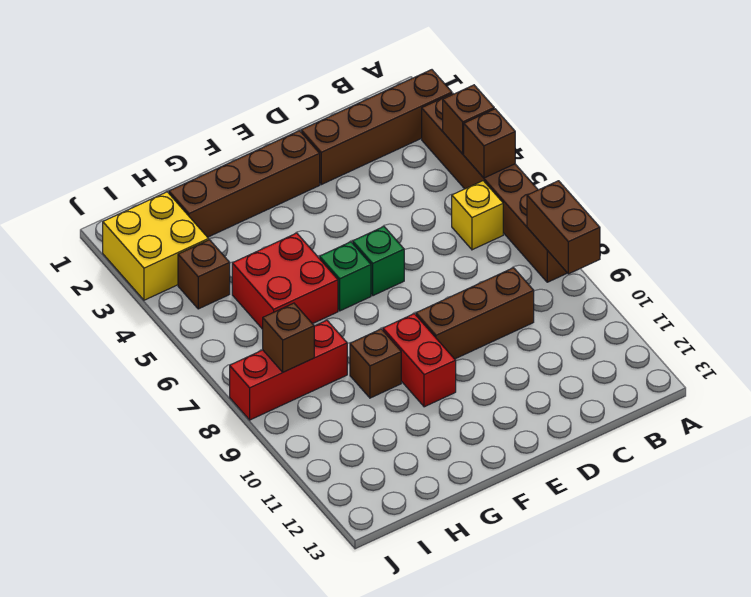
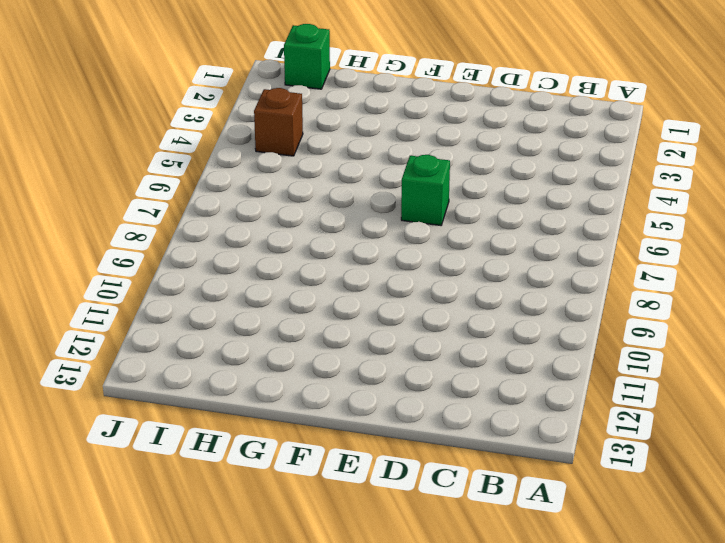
green brick I1 level 1 -> green brick F6 level 1
none -> brown brick A2:D2 level 1
none -> brown brick A3:A8 level 1
none -> yellow brick B6 level 1

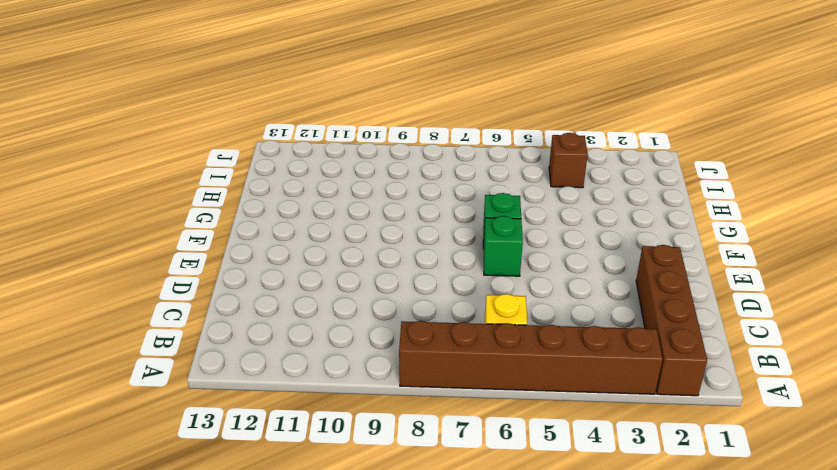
none -> brown brick C9:E9 level 1
none -> brown brick E2:H2 level 1
none -> red brick F9:F10 level 1

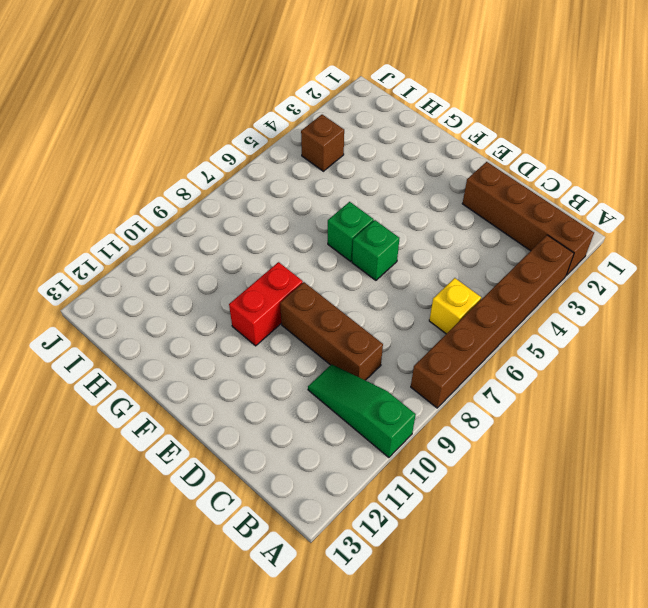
green slope A10:C10 level 1 top A -> none
none -> brown brick E2:H2 level 1
none -> red brick G5:H6 level 1
none -> brown brick G9 level 1

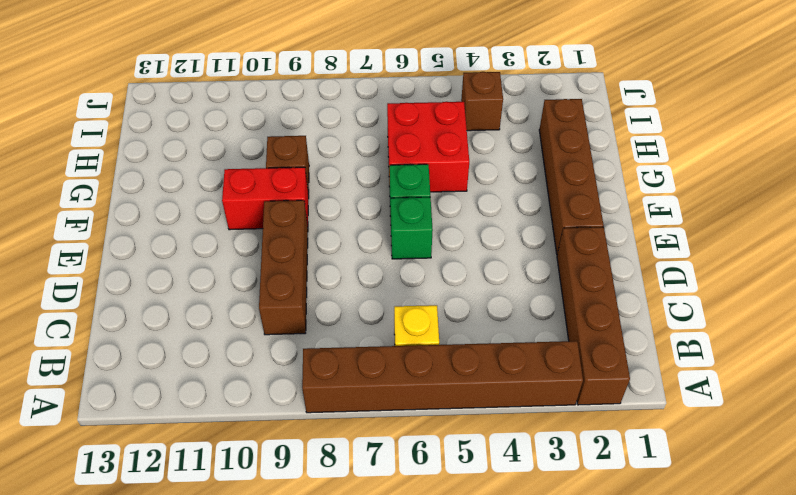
none -> red brick H8:J8 level 1
none -> yellow brick I2:J3 level 1
none -> brown brick A4 level 2

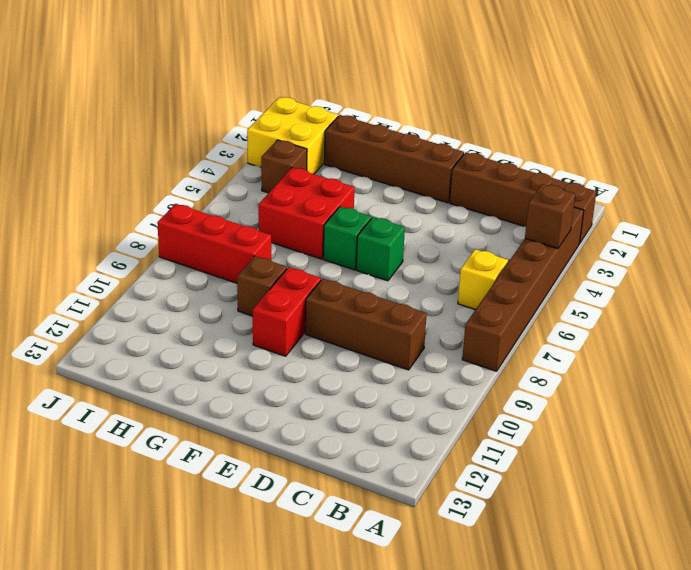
none -> brown brick A5 level 2
none -> brown brick A8:A9 level 2
none -> brown brick I8 level 2

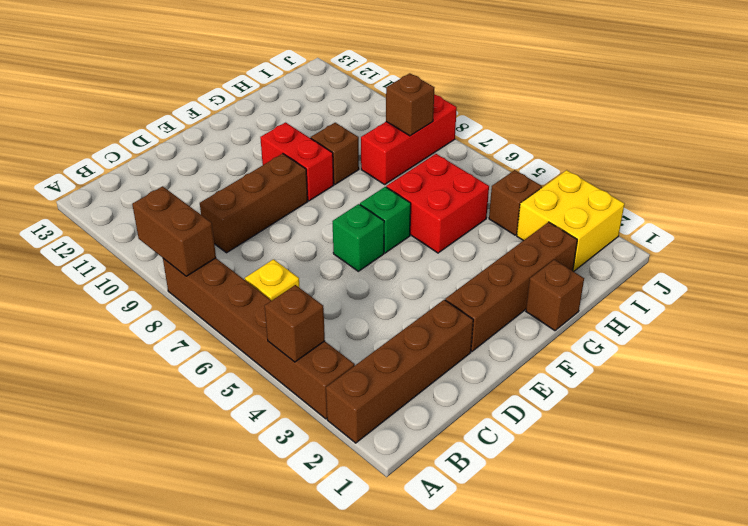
brown brick G1 level 1 -> brown brick A5 level 2

